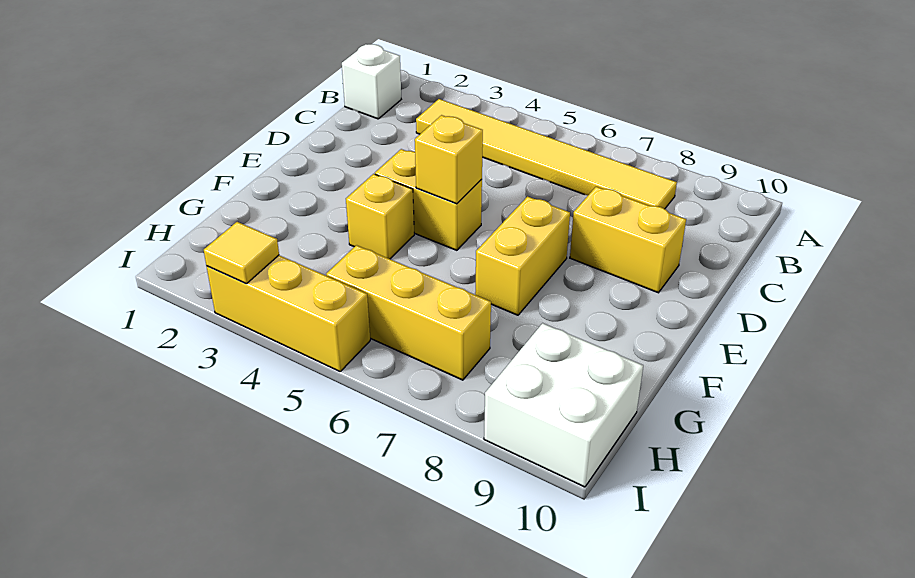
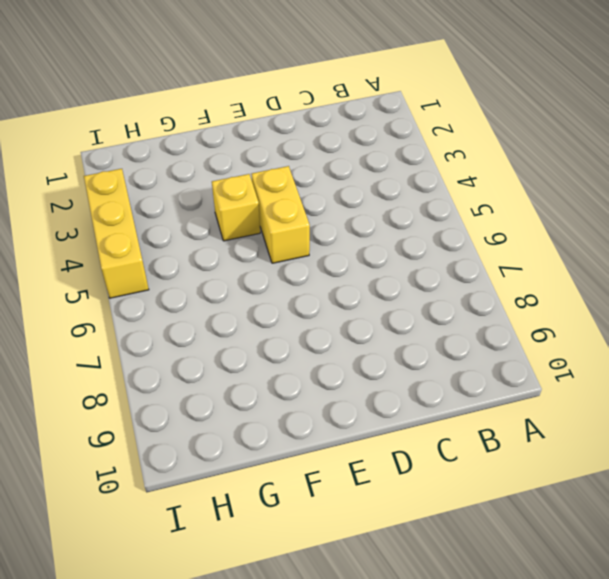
none -> white brick B1 level 1
none -> yellow tile B3:B8 level 1

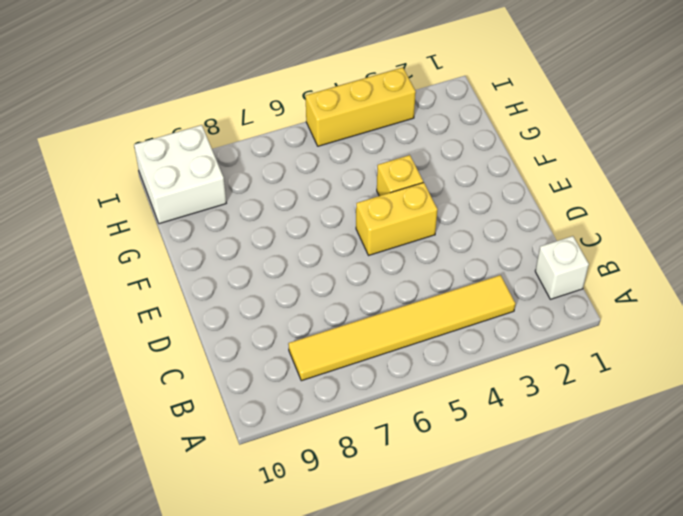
none -> yellow brick D8:D9 level 1
none -> yellow brick E7:F7 level 1

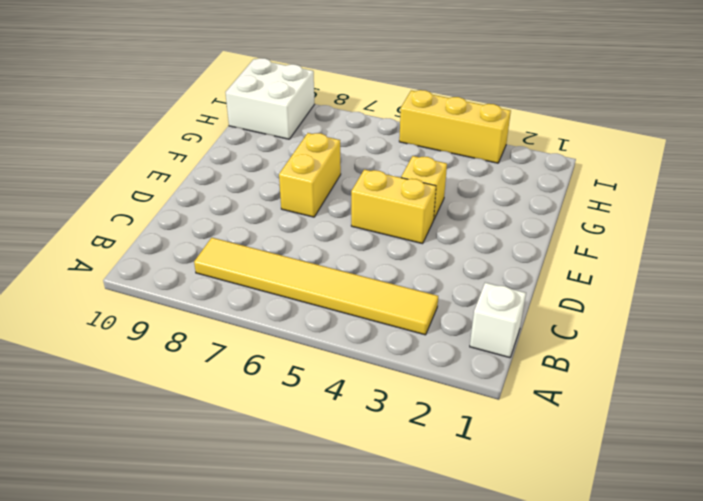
none -> yellow brick D8:D9 level 1
none -> yellow brick H5:H7 level 1

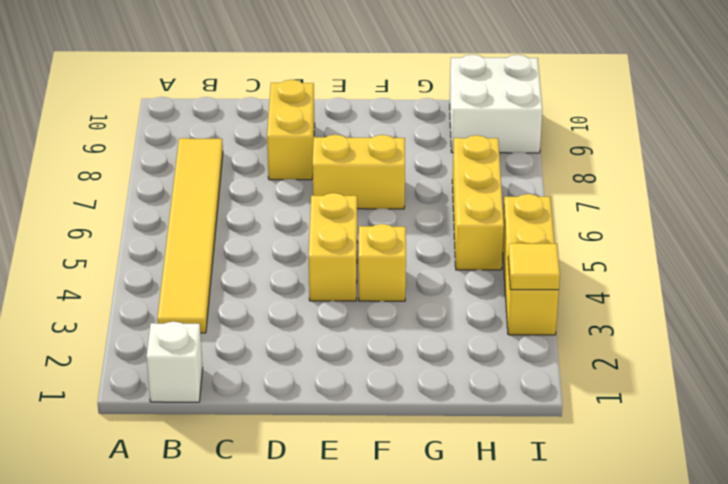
none -> yellow brick E5 level 2

